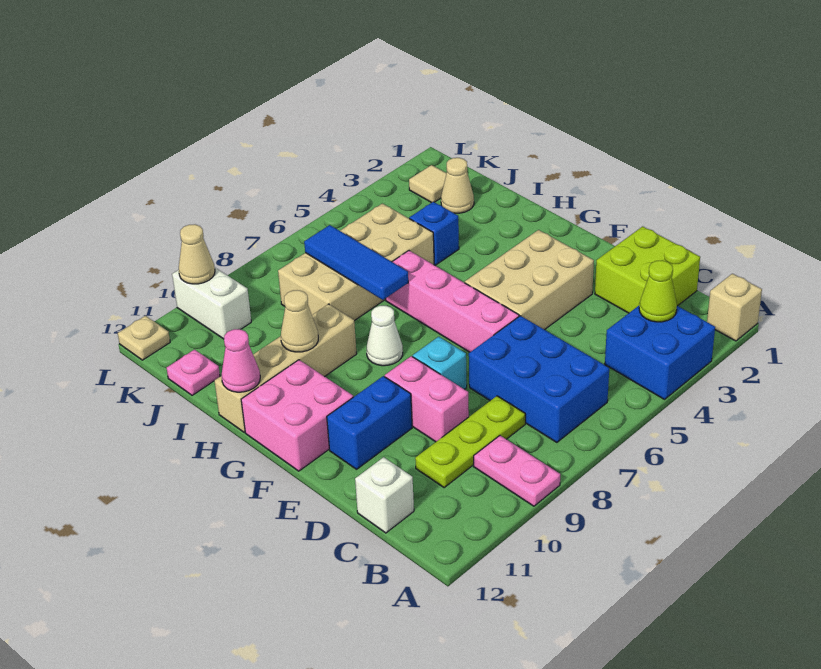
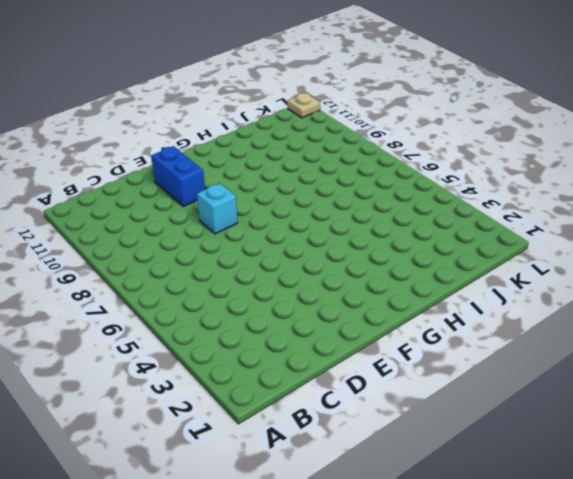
none -> tan brick A1 level 1
none -> blue brick A3:B4 level 1
none -> pink plate A9:B9 level 1

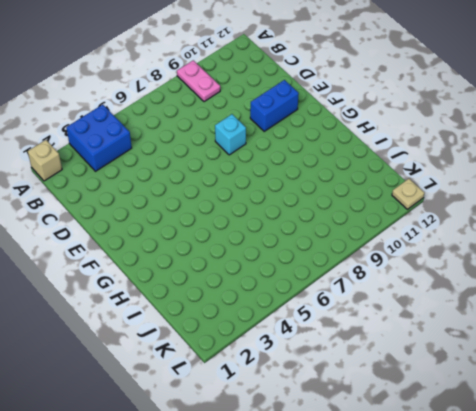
none -> blue brick B6:D7 level 1
none -> lime brick C1:D2 level 1
none -> lime plate C8:C10 level 1

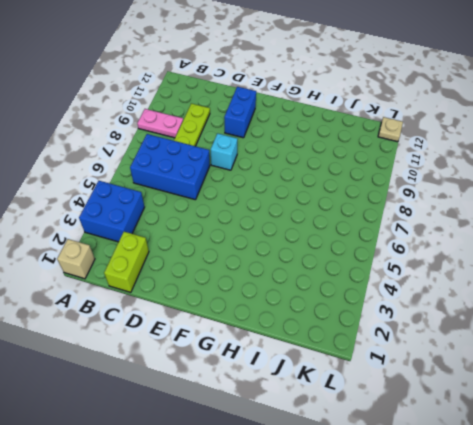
lime brick C1:C2 level 1 -> lime brick C1:D2 level 1
none -> white brick C12 level 1
none -> pink brick D9:E9 level 1
none -> tan brick E3:F5 level 1

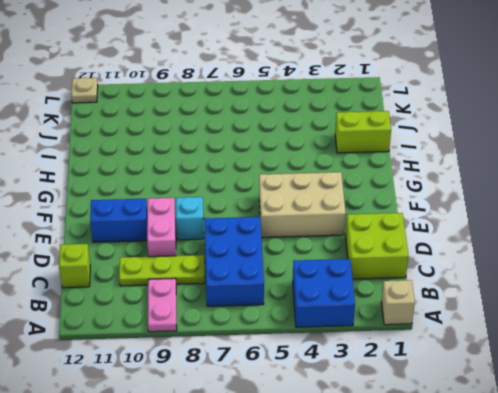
lime brick C12 level 1 -> white brick C12 level 1
lime brick I1:I2 level 1 -> none
none -> pink brick E6:H6 level 1
none -> pink brick F11:G12 level 1
none -> white cone G8 level 1

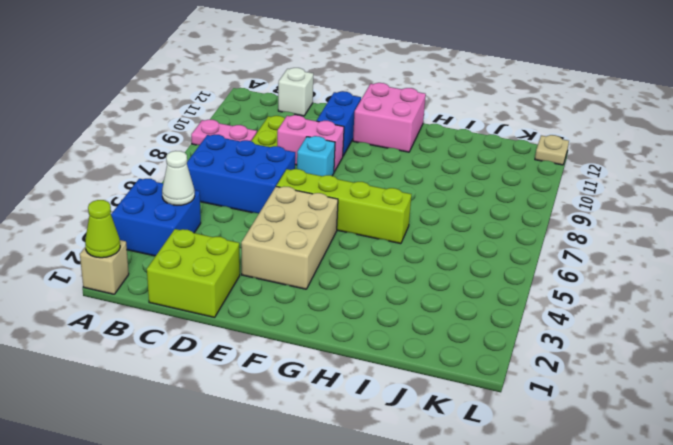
lime cone A1 level 2 -> lime cone B3 level 2
white cone B4 level 2 -> white cone G8 level 1
lime brick E6:H6 level 1 -> pink brick E6:H6 level 1
none -> tan brick H9:H12 level 1
none -> blue brick I4 level 1
none -> tan brick I5:J8 level 1

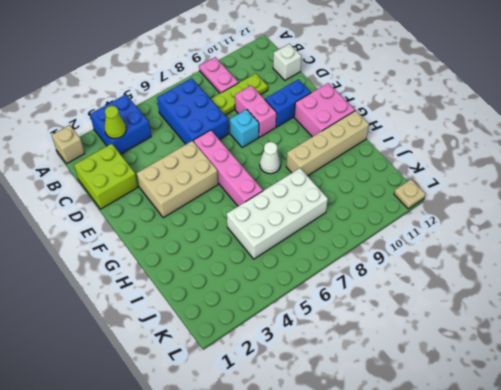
white brick I5:J8 level 1 -> tan brick I5:J8 level 1
none -> blue brick I4 level 1
none -> tan cone J2 level 1
none -> pink plate J12 level 1

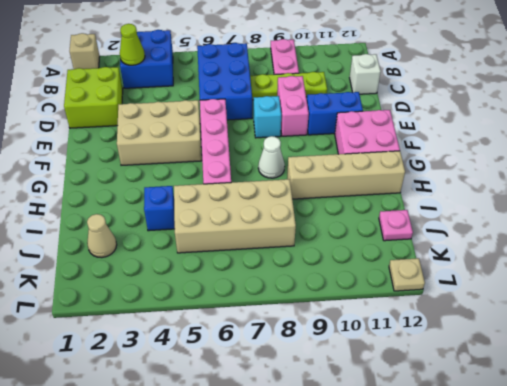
none -> tan tile K2 level 1
none -> white brick K10:L10 level 1
none -> blue tile H7:J7 level 2

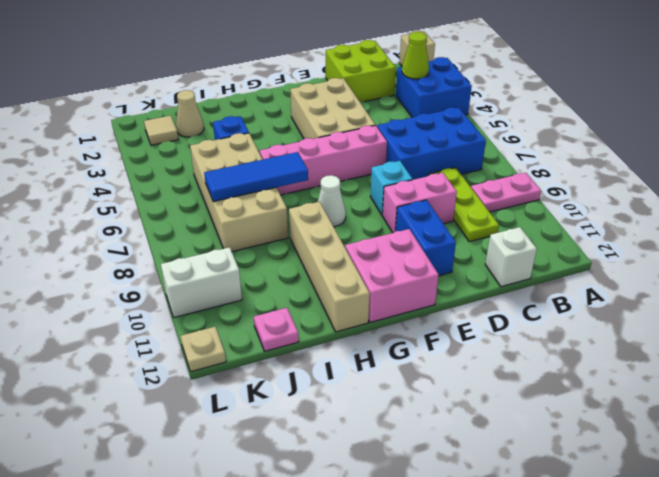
none -> tan cone H10 level 2
none -> pink cone H12 level 2
none -> tan cone L10 level 2

